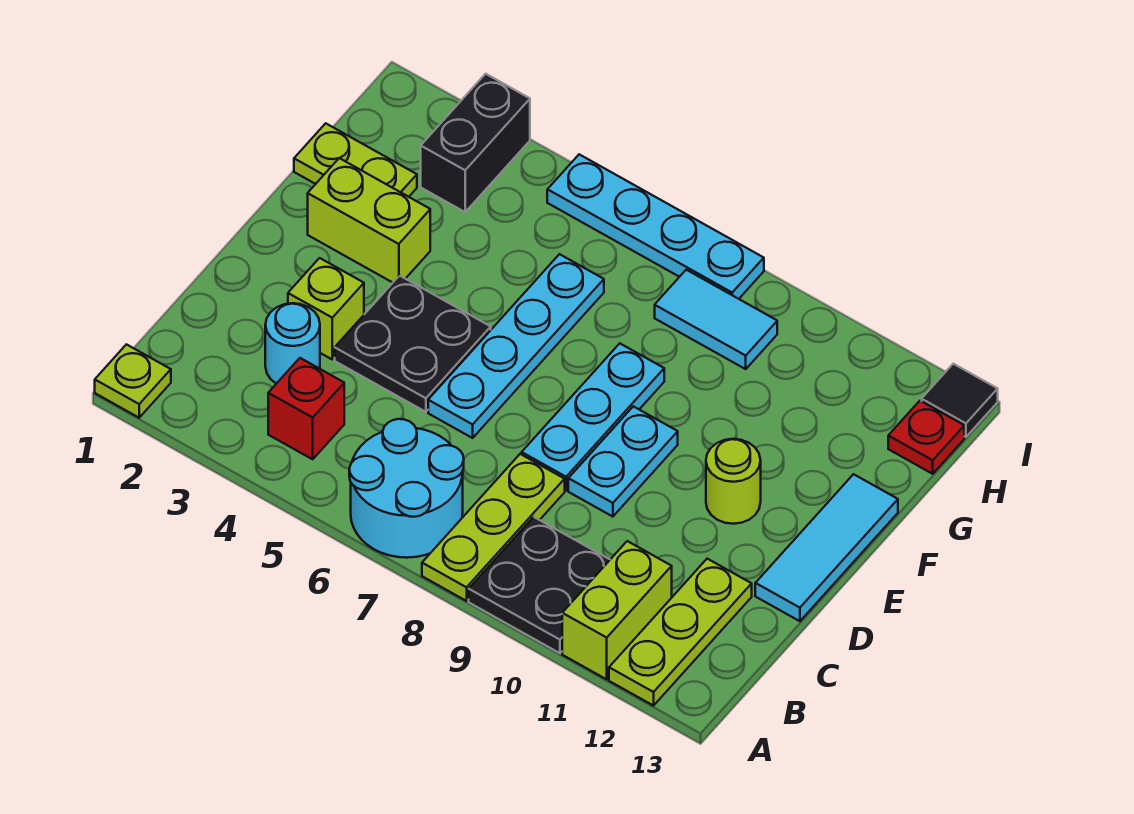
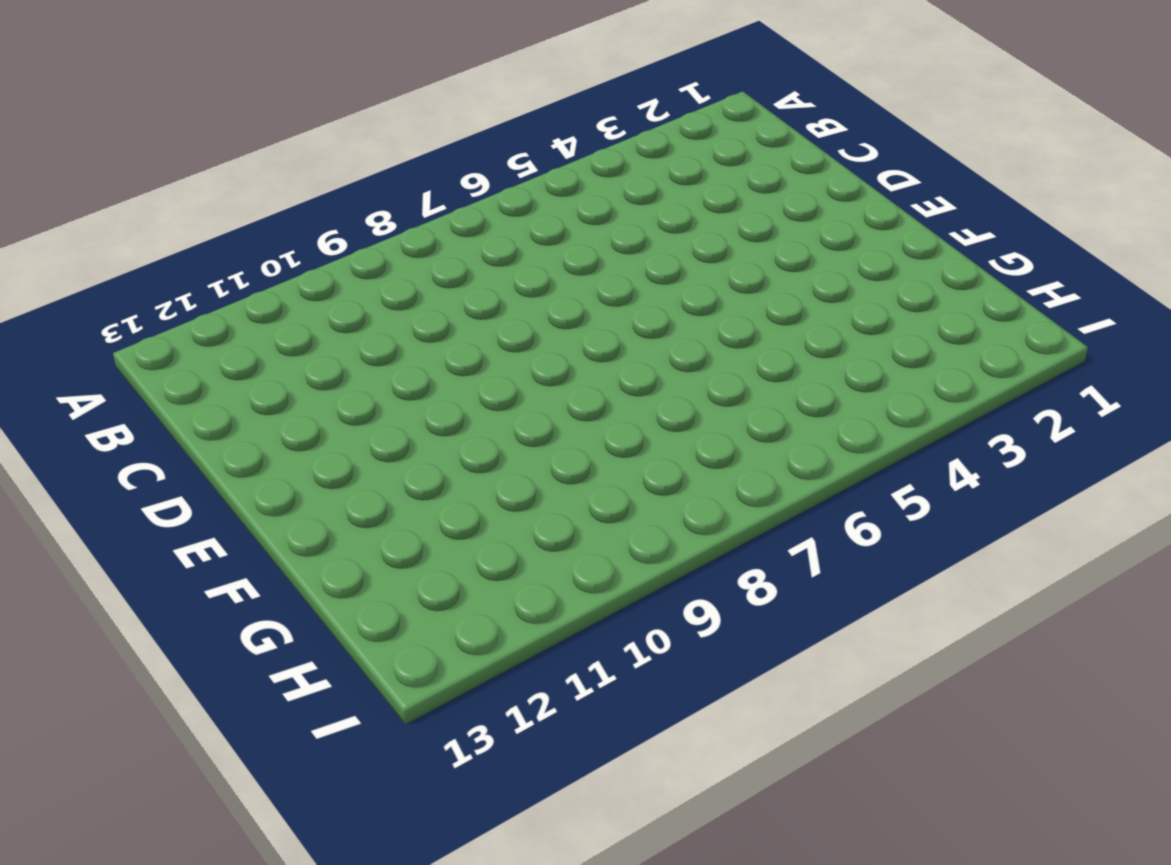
none -> lime plate A1 level 1
none -> cyan round brick A6:B7 level 1
none -> lime plate A8:C8 level 1

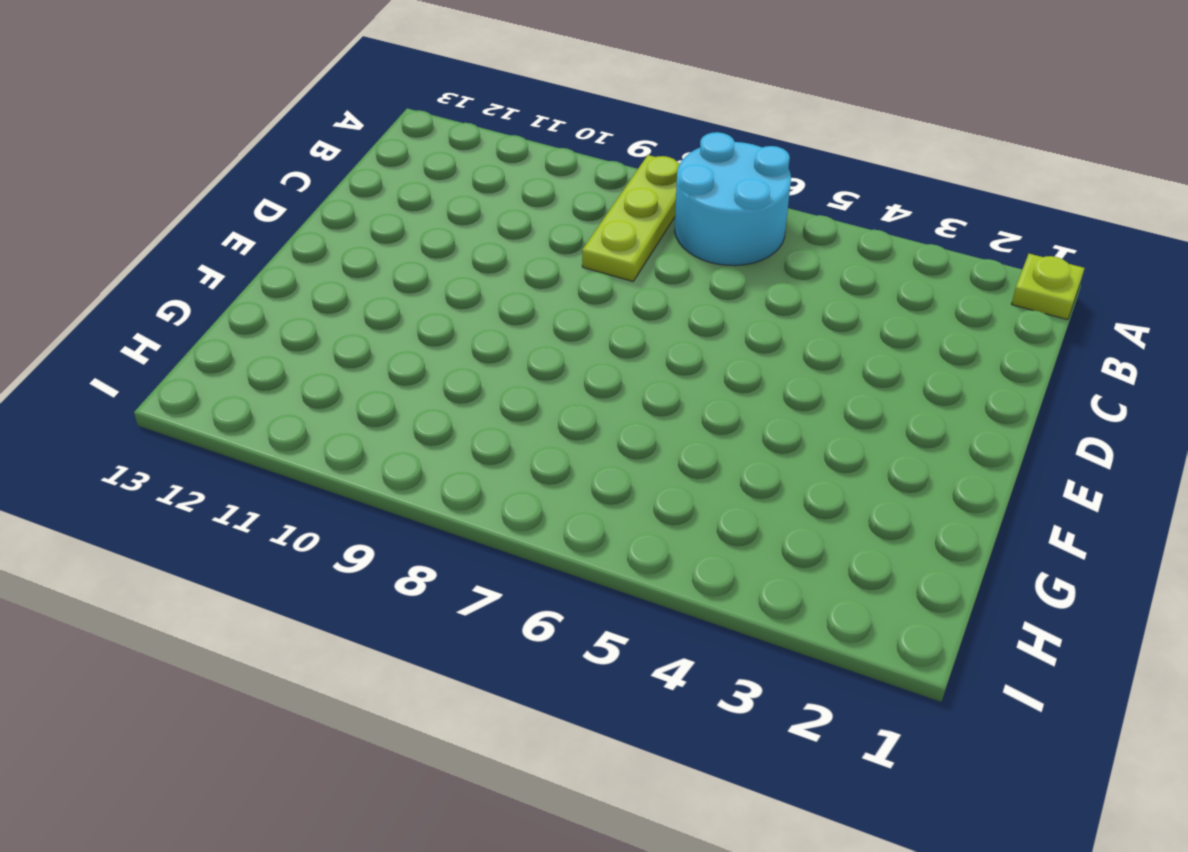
none -> black plate A9:B10 level 1
none -> lime brick A11:B11 level 1
none -> lime plate A12:C12 level 1

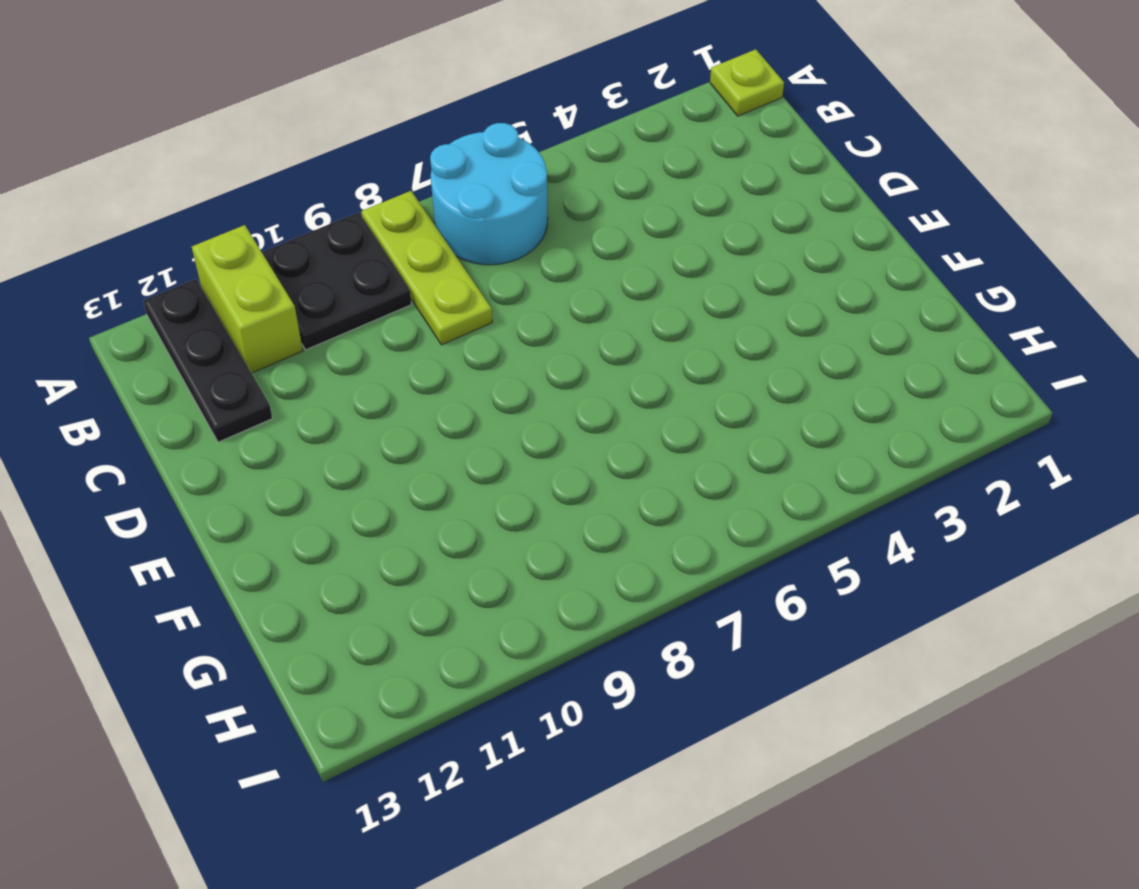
black plate A12:C12 level 1 -> lime plate A12:C12 level 1
none -> red brick B4 level 1
none -> cyan round brick C3 level 1
none -> lime brick D3 level 1

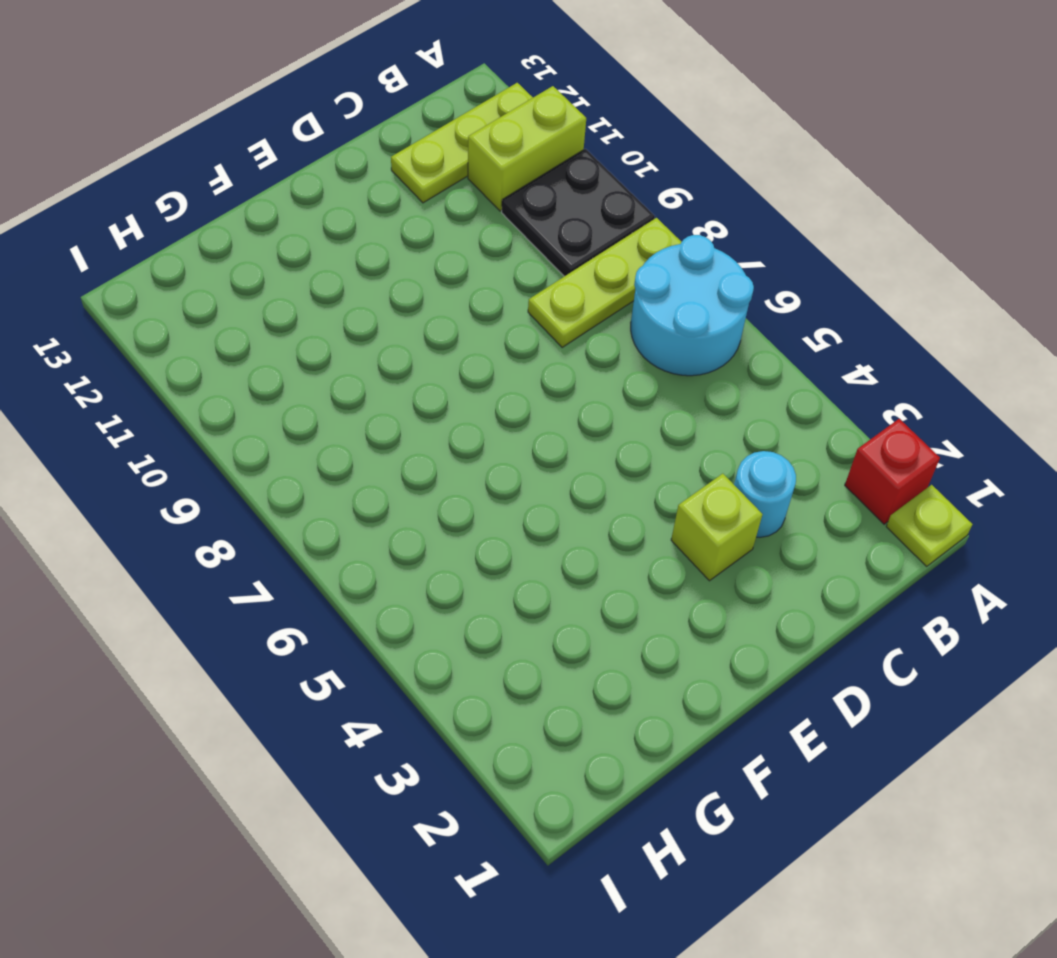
red brick A2 level 1 -> red brick B4 level 1
none -> black plate D4:E5 level 1
none -> cyan plate D6:G6 level 1
none -> cyan plate D8:F8 level 1

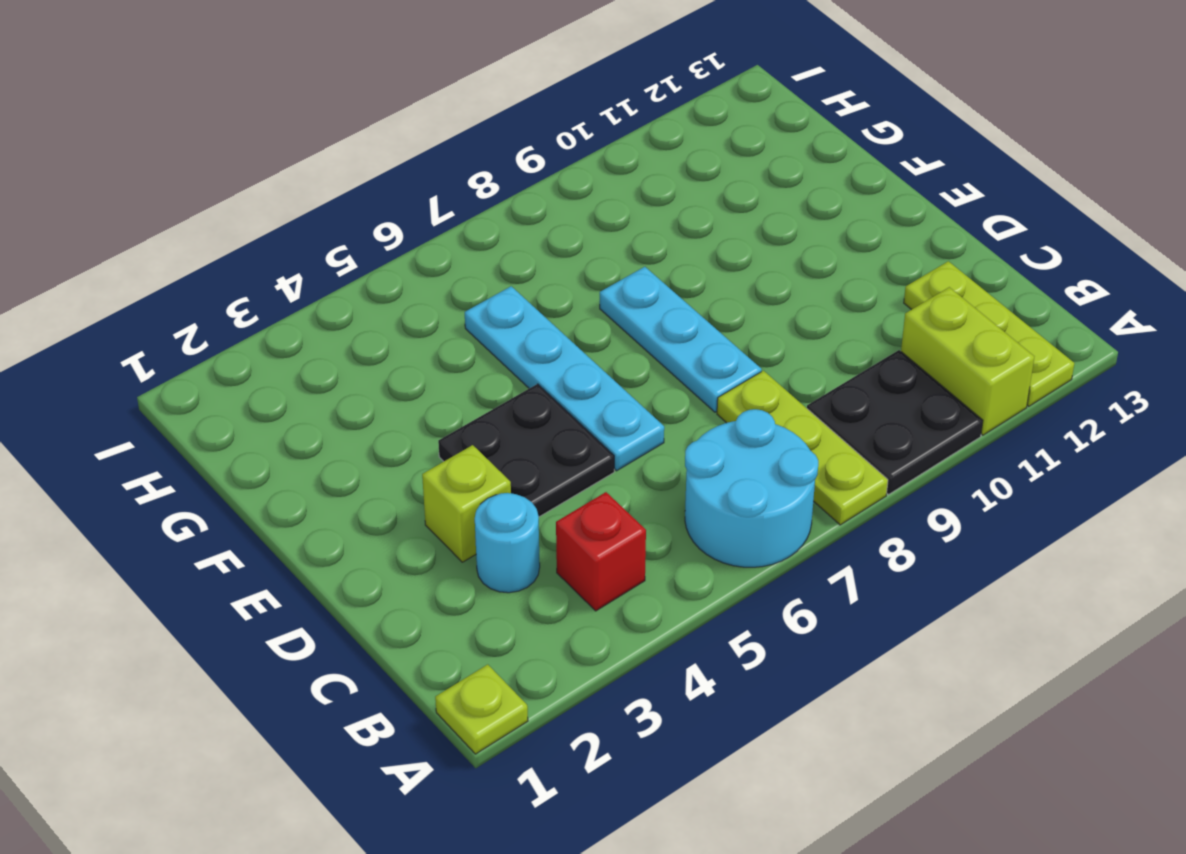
none -> cyan plate D9:E9 level 1
none -> cyan tile D13:F13 level 1
none -> lime round brick E11 level 1

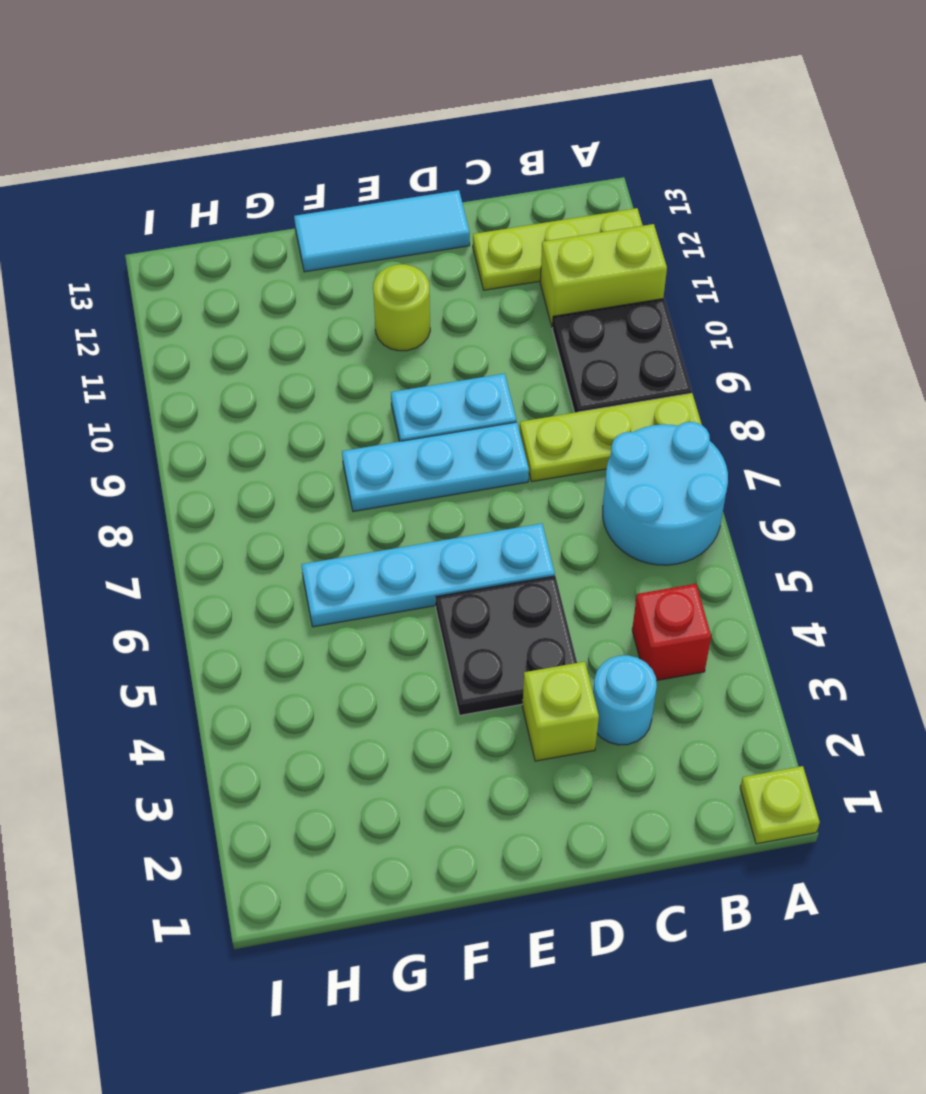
none -> lime brick F2:F3 level 1
none -> lime plate G1:G2 level 1
none -> black brick H3:I3 level 1

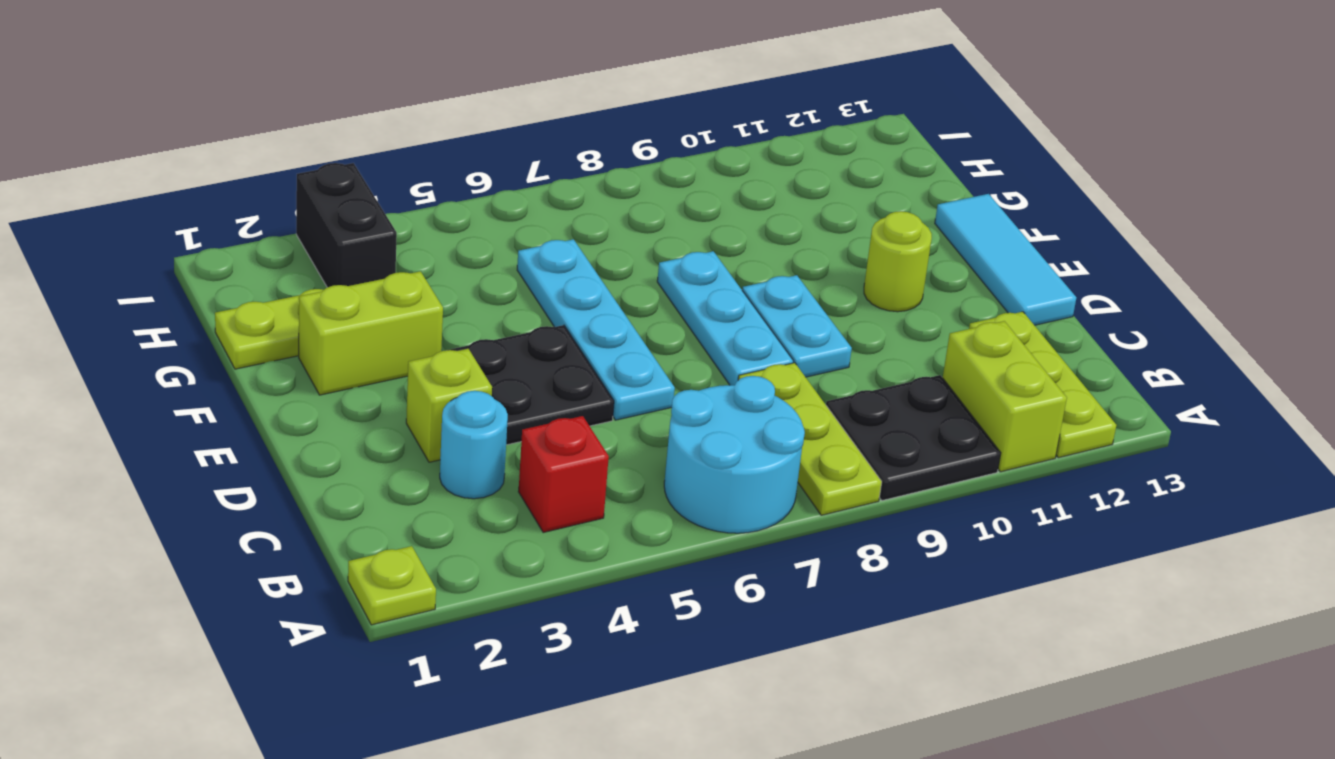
none -> cyan tile H8:H9 level 1
none -> red plate H13 level 1
none -> cyan plate I5:I8 level 1

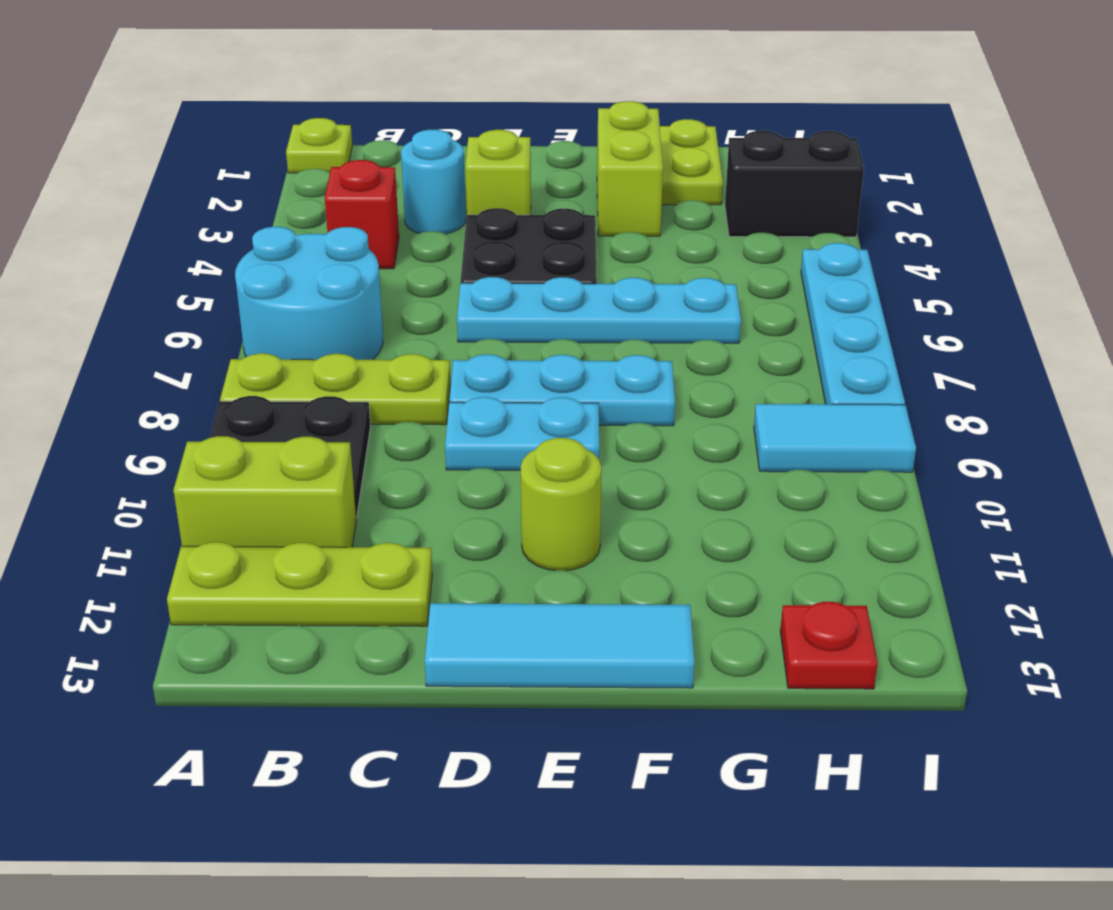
cyan tile H9:I9 level 1 -> cyan tile H8:H9 level 1
none -> black tile I13 level 1

